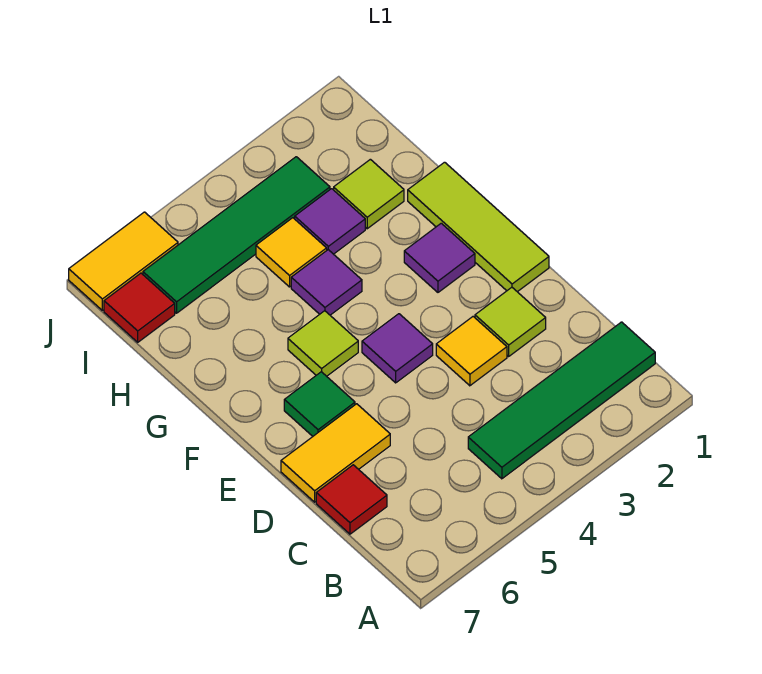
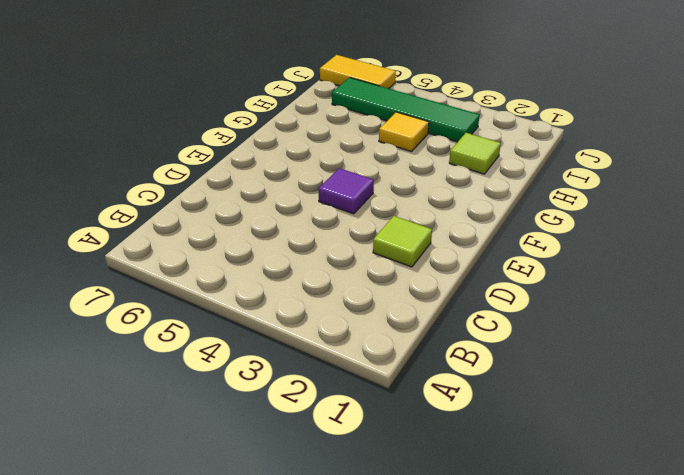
none -> green tile B1:B4 level 1
none -> red tile C7 level 1
none -> yellow tile D3 level 1

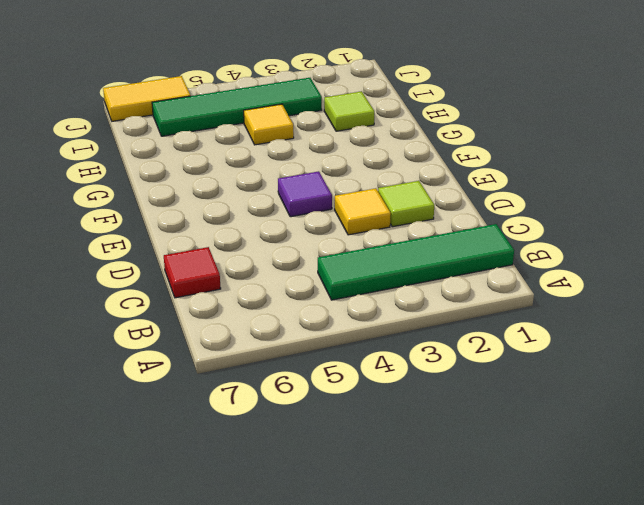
none -> yellow tile D6:D7 level 1
none -> lime tile E1:G1 level 1
none -> green tile E6 level 1

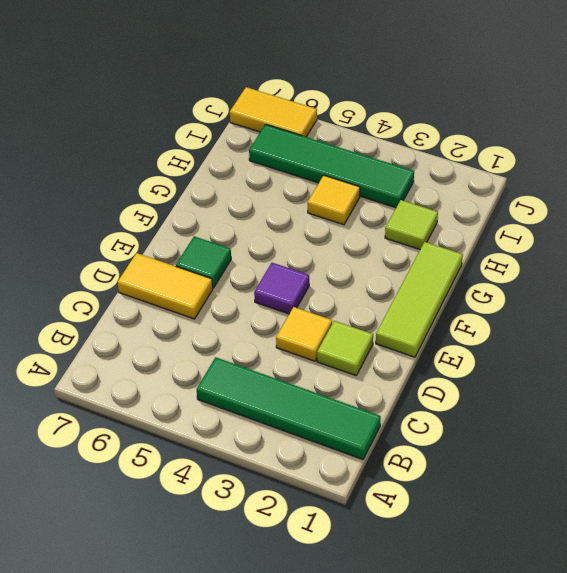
none -> red tile C7 level 1
none -> purple tile F2 level 1
none -> lime tile F5 level 1

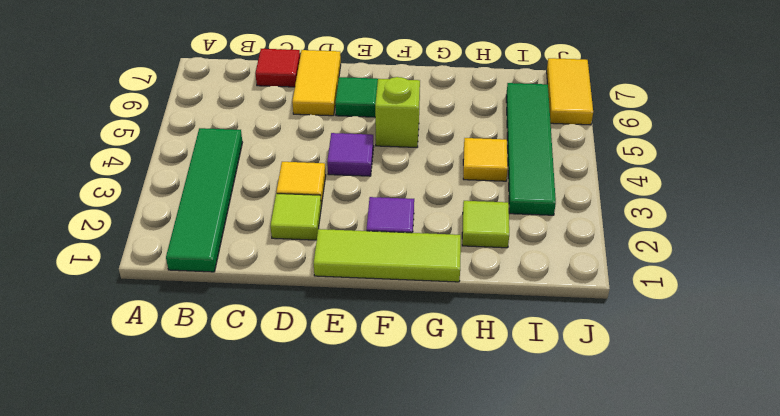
lime brick F5 level 1 -> lime tile F5 level 1
none -> purple tile G4 level 1
none -> purple tile H3 level 1
none -> red tile I7 level 1

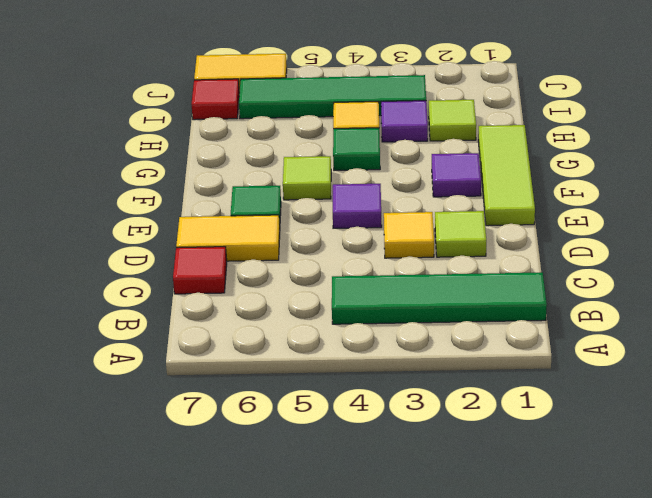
green tile G4 level 1 -> purple tile G4 level 1

